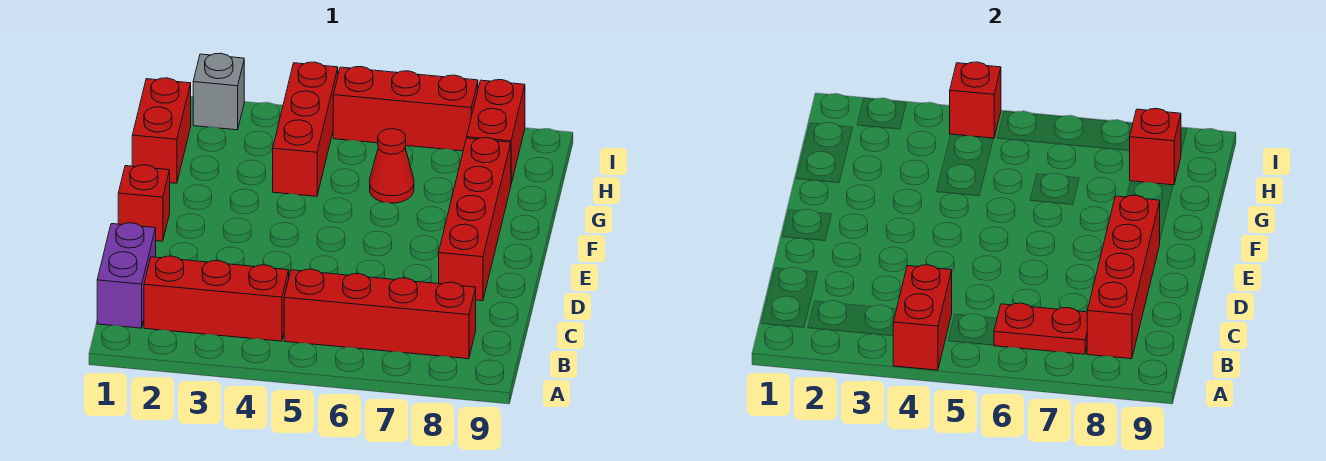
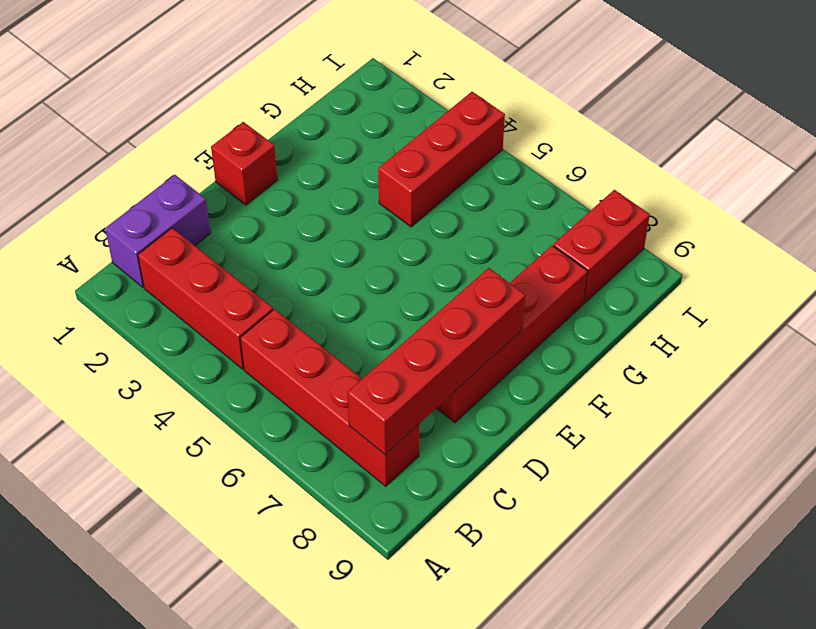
none -> red brick G1:H1 level 1
none -> red cone G6 level 1
none -> grey brick I2 level 1

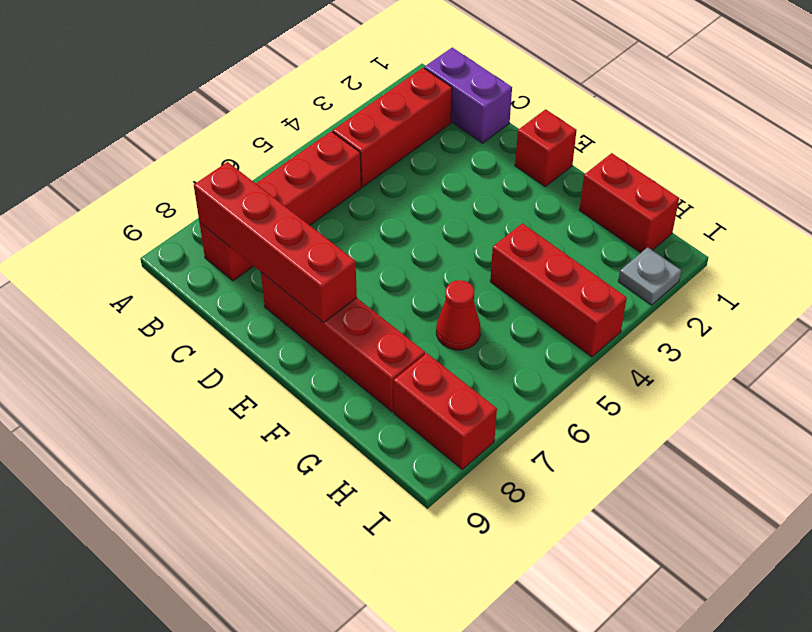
grey plate I2 level 1 -> grey brick I2 level 1
none -> red brick I5:I7 level 1
none -> red brick A4:B4 level 2
none -> red plate B6:B7 level 2

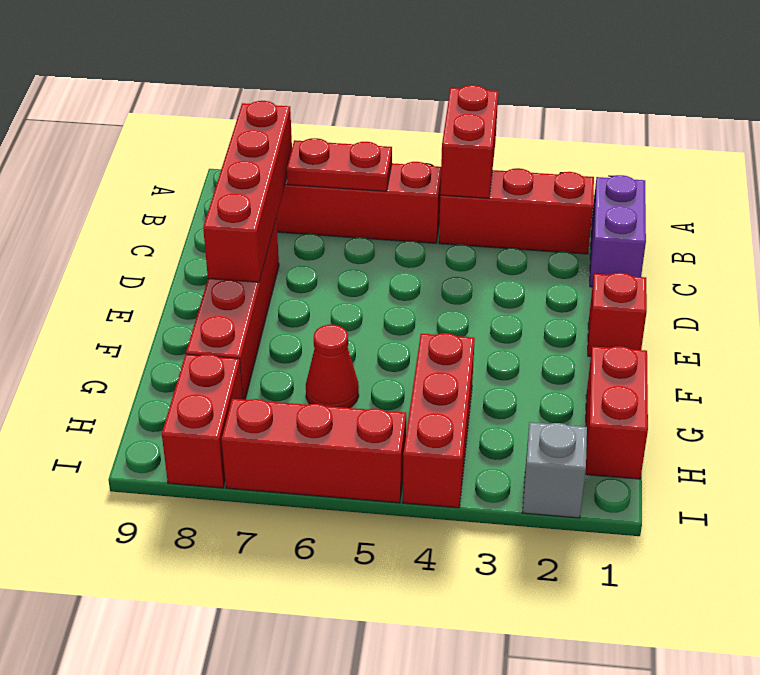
none -> red brick H8 level 2
none -> red brick I4 level 2

